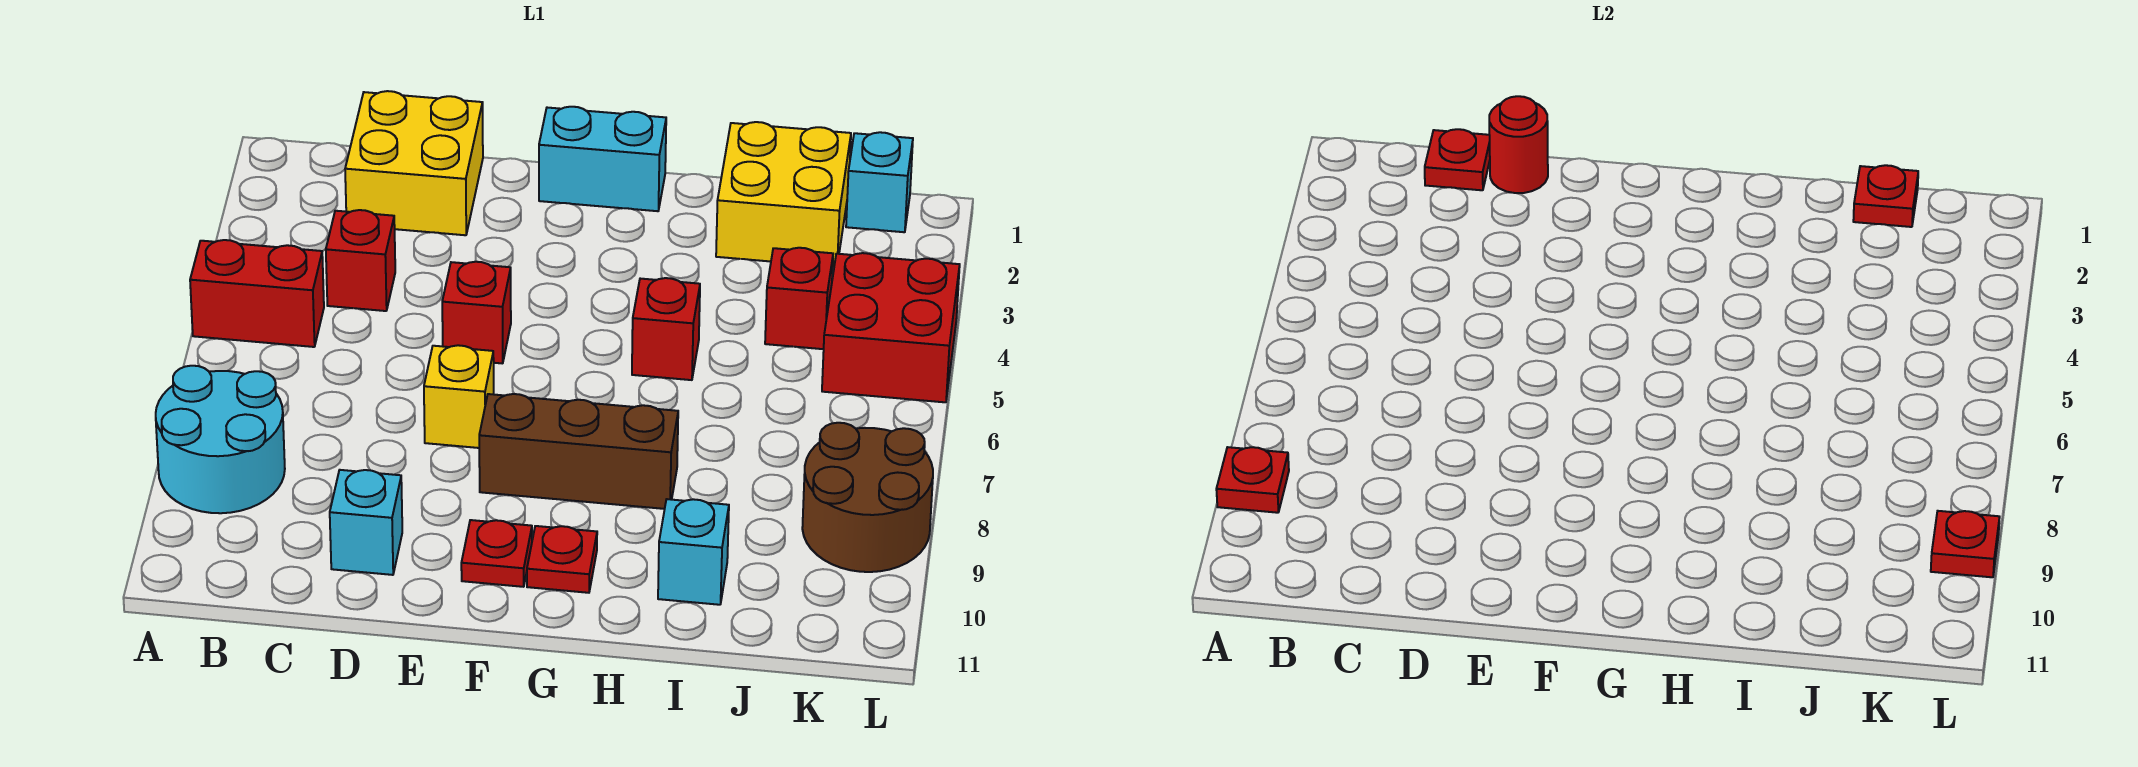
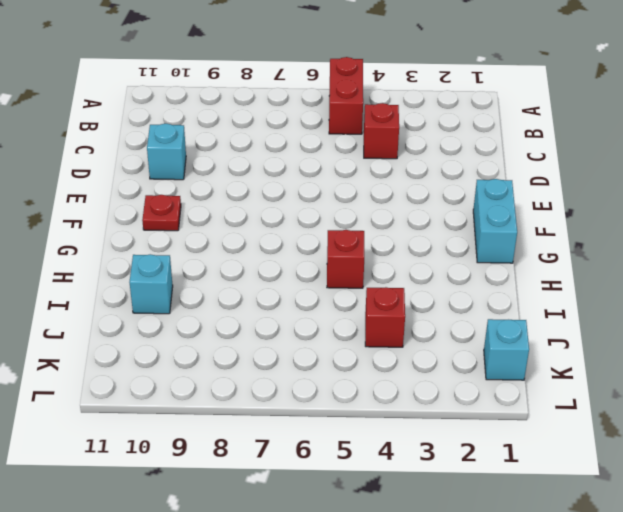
none -> cyan round brick A8:B9 level 1
none -> yellow brick C1:D2 level 1
none -> red brick E5 level 1

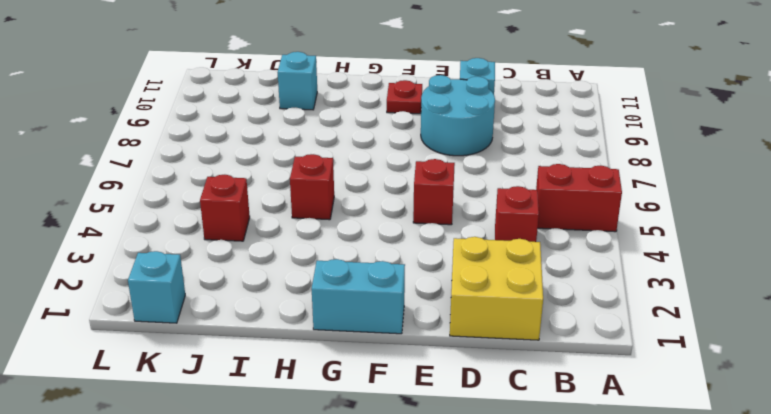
cyan round brick D8:E9 level 1 -> cyan round brick A8:B9 level 1
none -> yellow brick E7 level 1
none -> brown brick F8:H8 level 1
none -> red plate G10 level 1

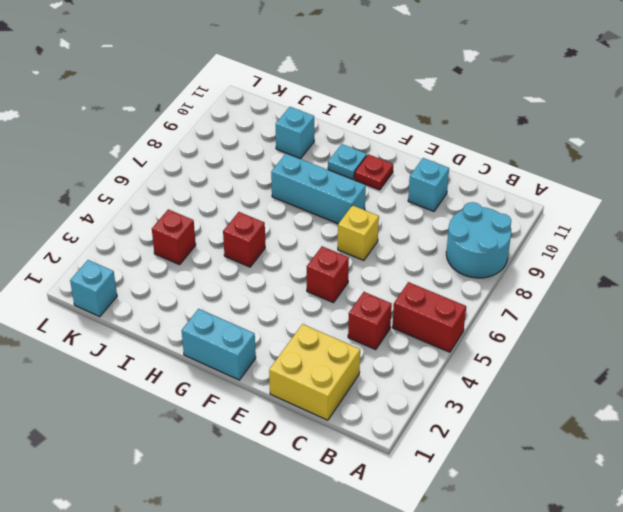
cyan brick F8:H8 level 1 -> brown brick F8:H8 level 1
cyan plate G10 level 1 -> red plate G10 level 1
none -> yellow brick I1:J2 level 1
none -> red brick K4:L5 level 1
none -> brown round brick K8:L9 level 1

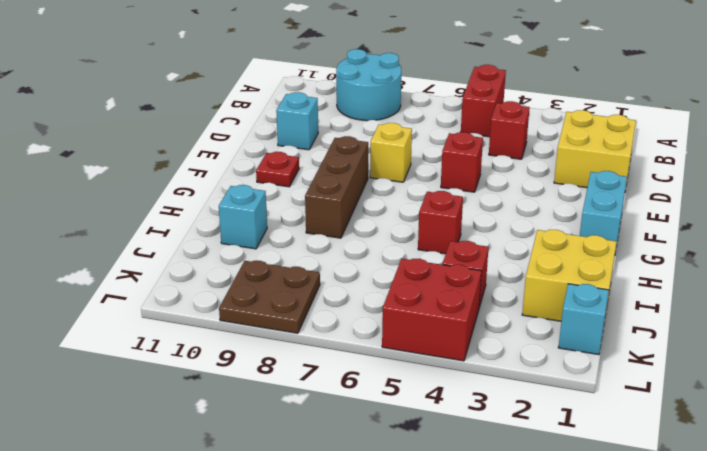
brown plate K8:L9 level 1 -> brown round brick K8:L9 level 1
none -> red plate G10 level 1
none -> red plate A9 level 2
none -> red plate C1 level 2

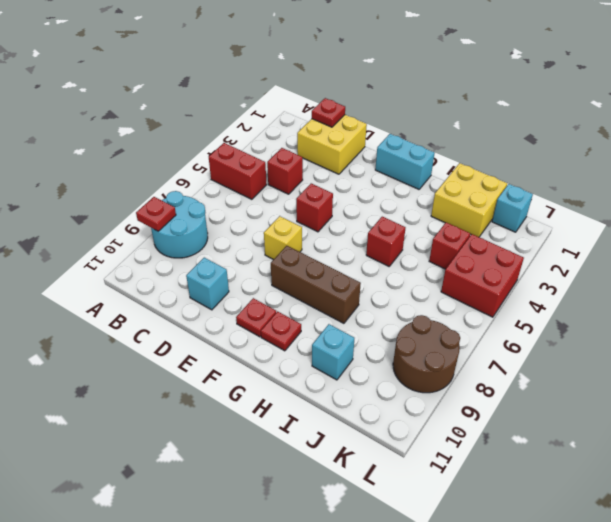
none -> red round brick D1 level 2
none -> red plate J1 level 2
none -> red plate L9 level 2

